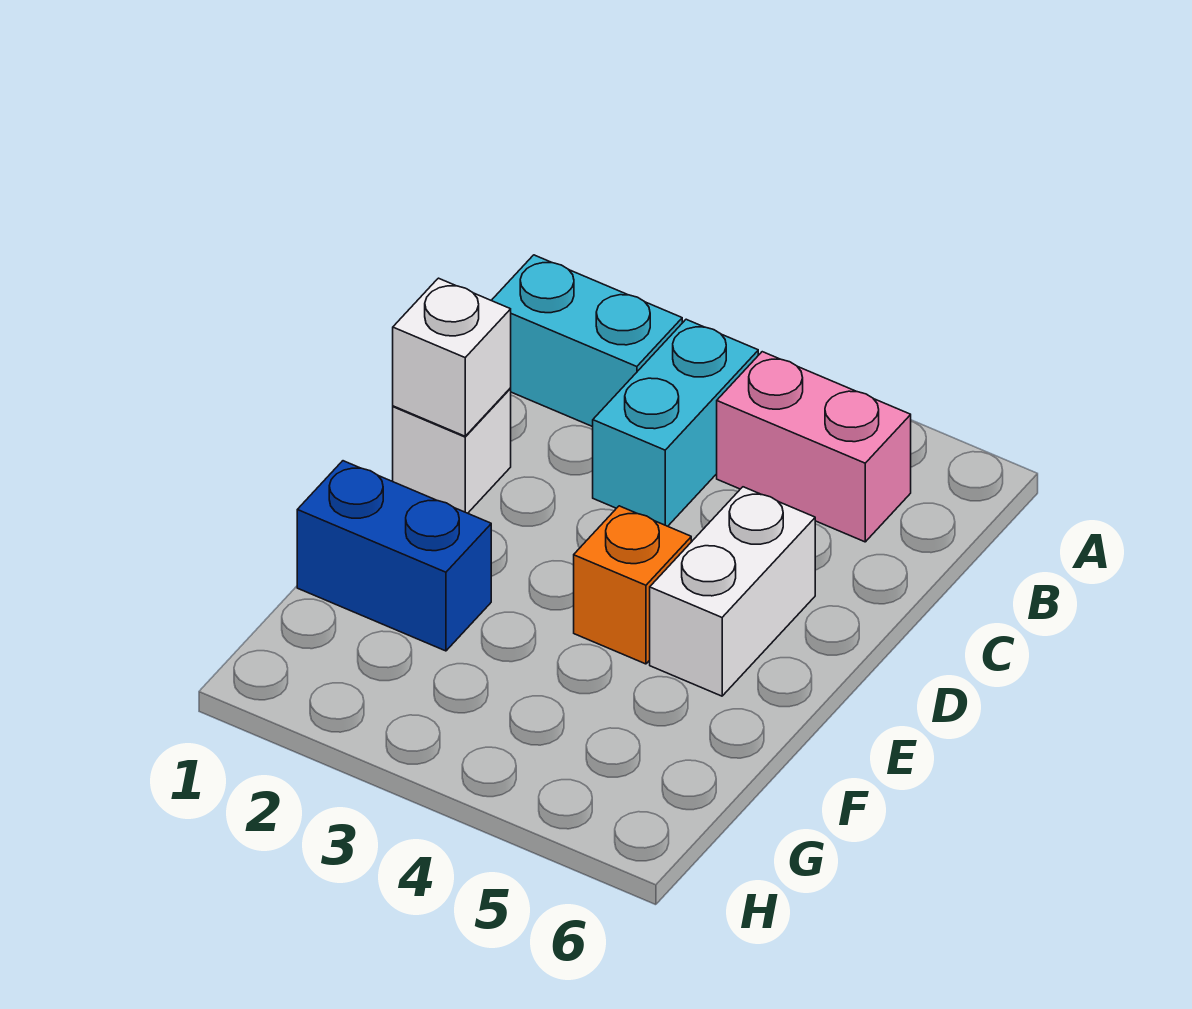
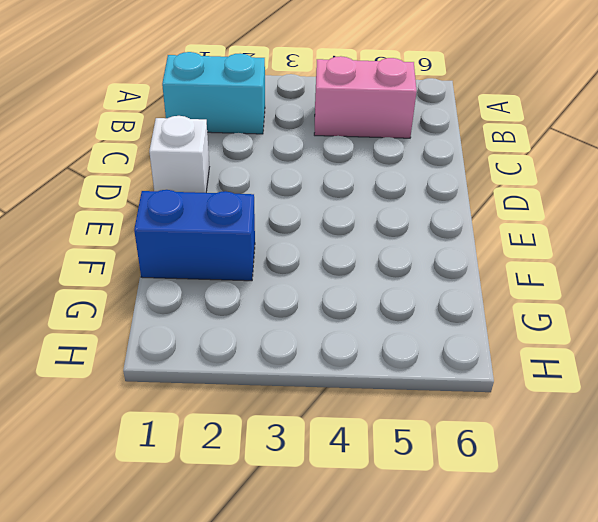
none -> cyan brick B3:C3 level 1
none -> white brick D5:E5 level 1

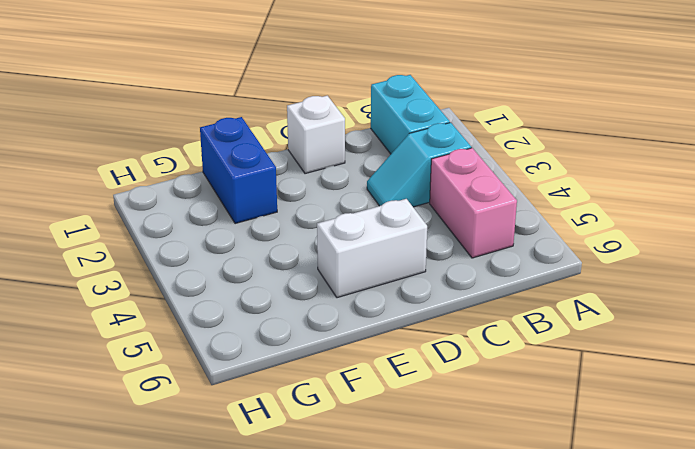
cyan slope B3:C3 level 1 top B -> cyan brick B3:C3 level 1
none -> orange brick E4 level 1
none -> white brick D1 level 2

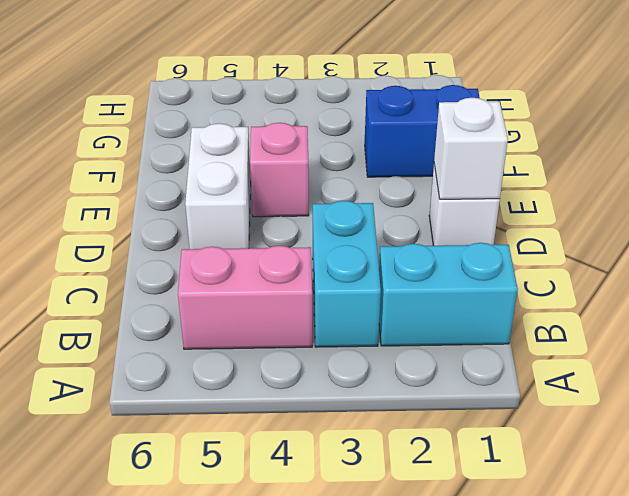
pink brick E4 level 1 -> orange brick E4 level 1

